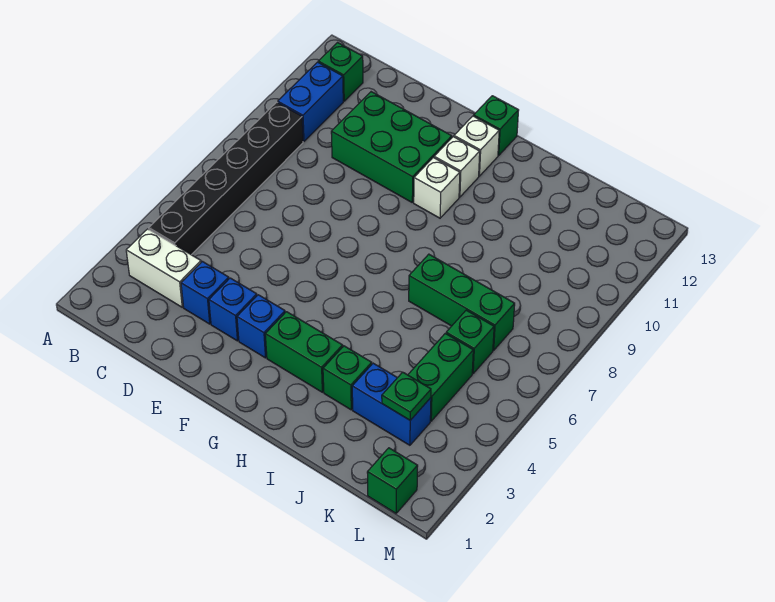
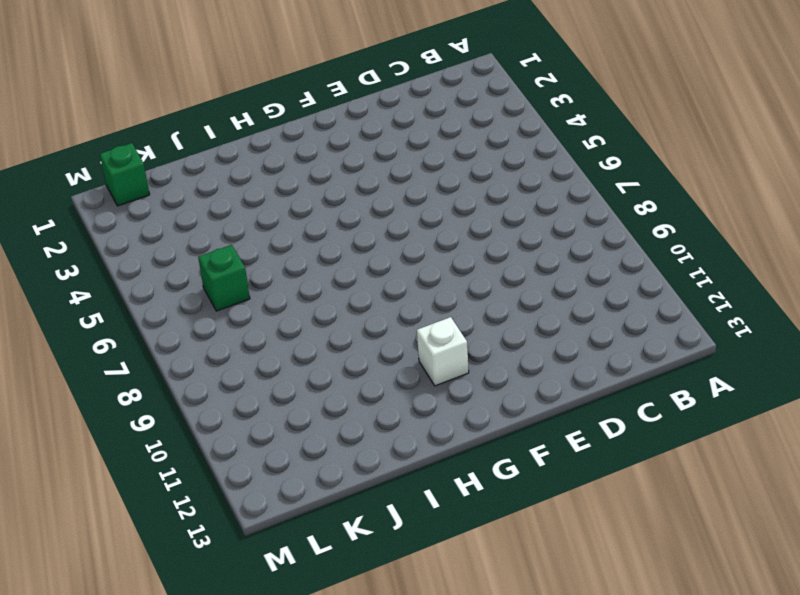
none -> white brick B3:C3 level 1
none -> black brick B4:B9 level 1
none -> blue brick B10:B11 level 1

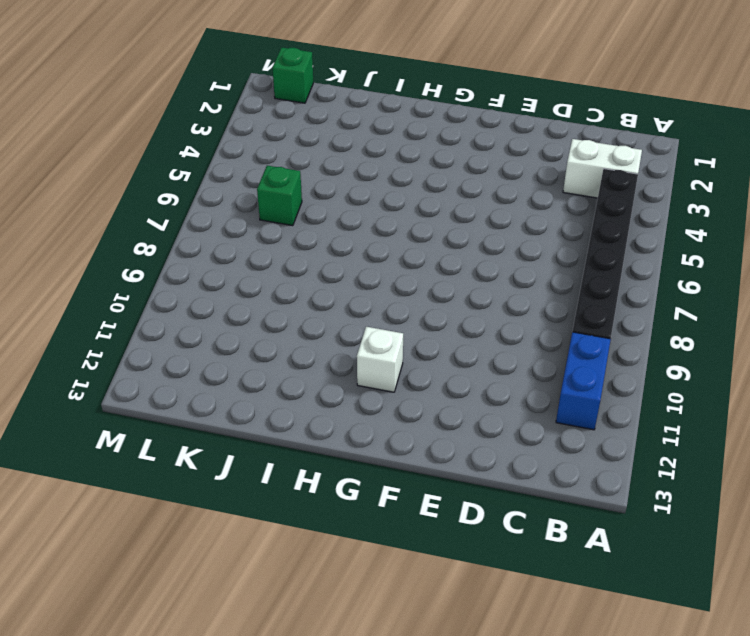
none -> green brick B12 level 1
none -> blue brick D3 level 1
none -> green brick D10:F11 level 1

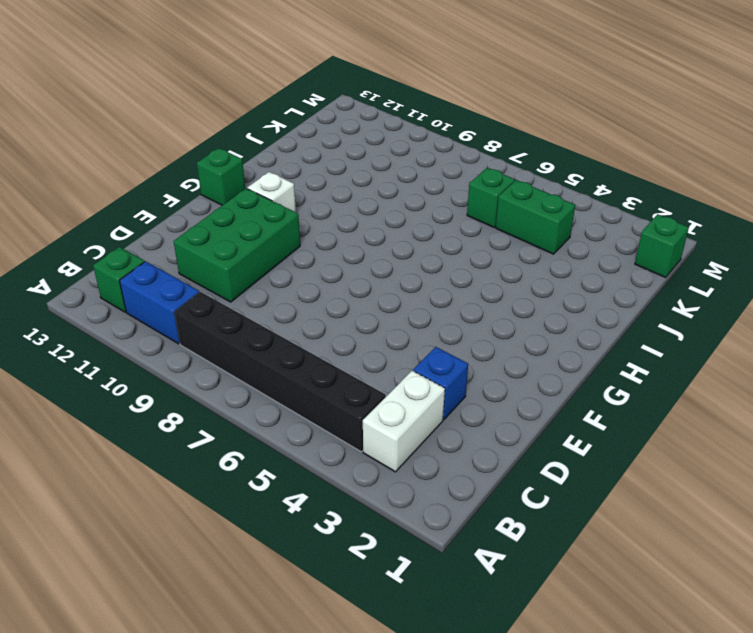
none -> blue brick E3 level 1
none -> blue brick F3 level 1
none -> green brick G3:H3 level 1

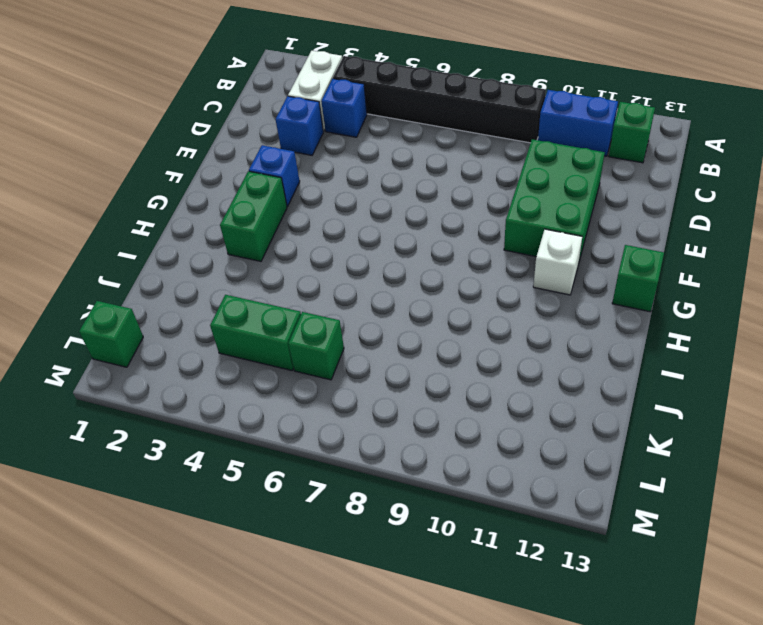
blue brick C4 level 1 -> blue brick E3 level 1
none -> white brick G10 level 1
none -> white brick G12 level 1
none -> green brick I3 level 1

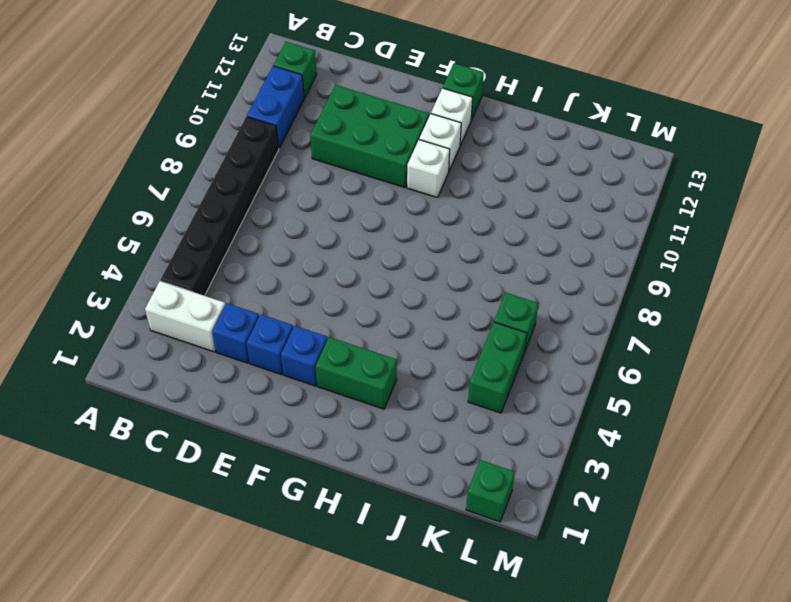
none -> green brick I3 level 1
none -> green brick I7:K7 level 1
none -> blue brick J3:K3 level 1

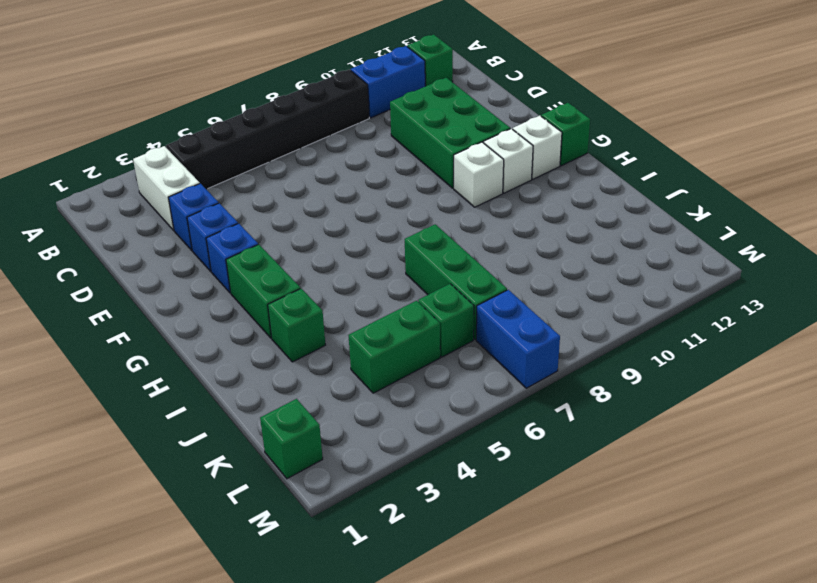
blue brick L7:M7 level 1 -> blue brick J3:K3 level 1
none -> green plate K3 level 2

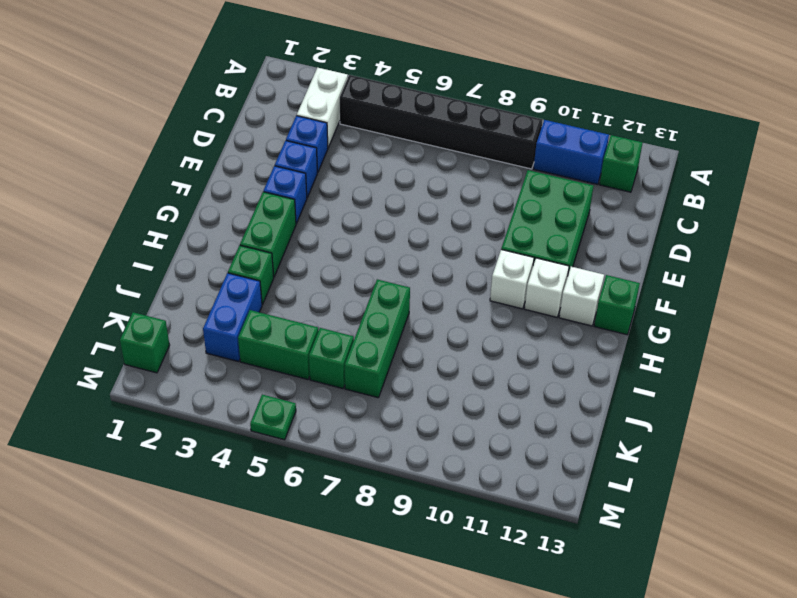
green plate M5 level 1 -> green plate K3 level 2

